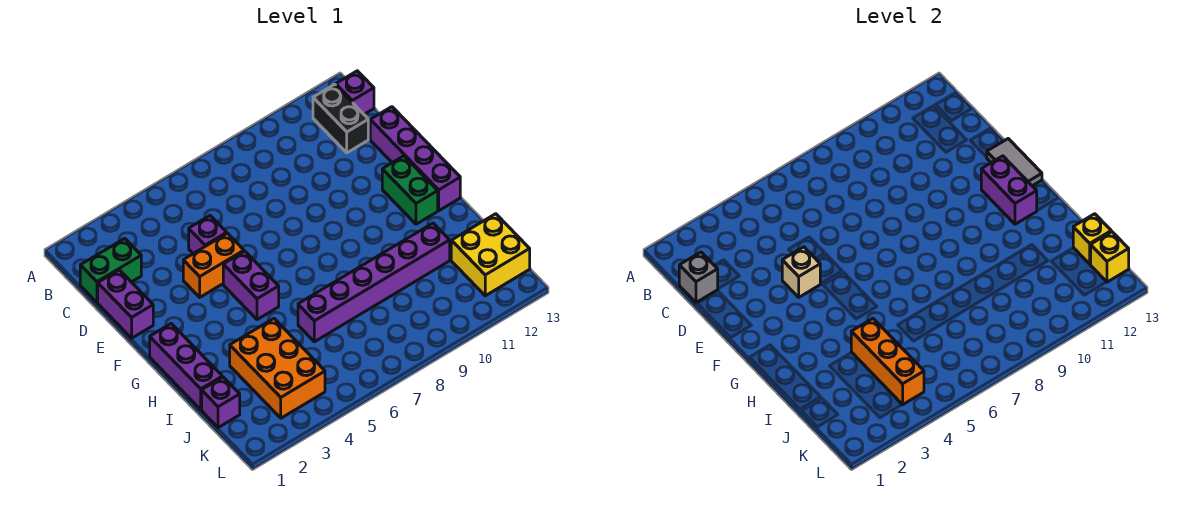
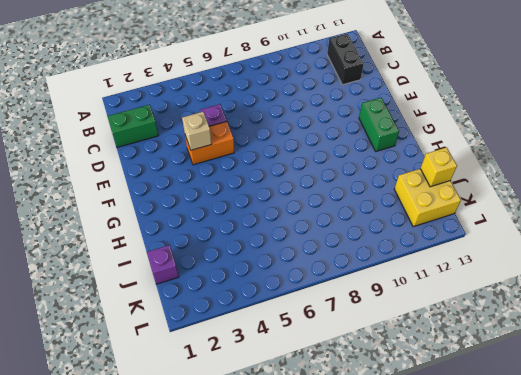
none -> purple brick B13 level 1
none -> purple brick D1:E1 level 1
none -> purple brick D13:G13 level 1

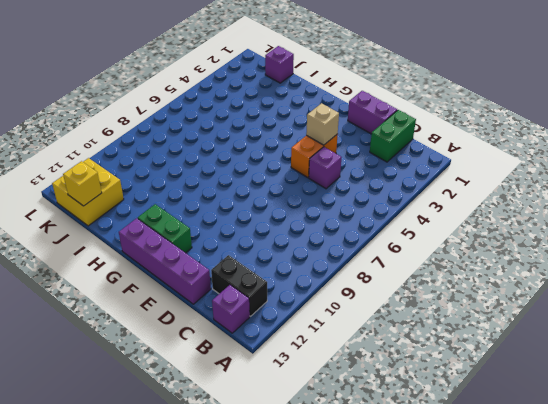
none -> purple brick F5:G5 level 1
none -> purple brick G1:I1 level 1
none -> orange brick I3:K4 level 1

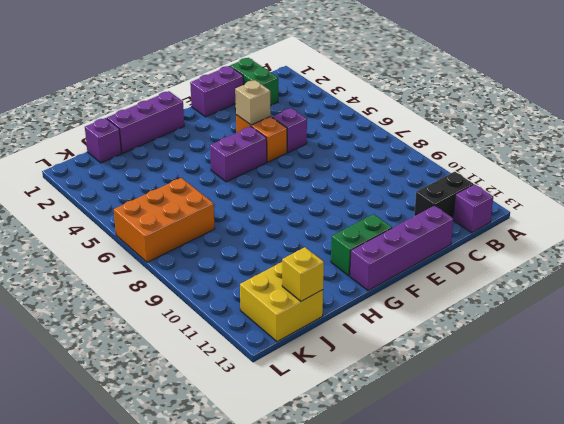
orange brick J6:L7 level 1 -> orange brick I3:K4 level 1
none -> purple brick I6:I11 level 1
none -> grey brick C1 level 2
none -> grey tile E13:F13 level 2

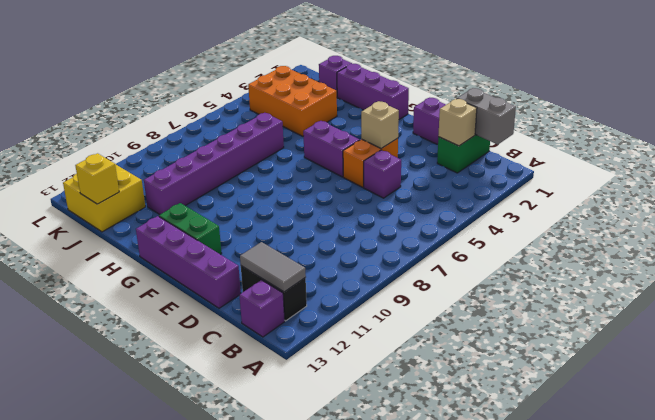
grey brick B1:C1 level 2 -> grey brick C1 level 2
grey tile B12:C12 level 2 -> grey tile E13:F13 level 2
tan brick C2 level 2 -> none
none -> purple brick F12:G12 level 2
none -> orange brick I4:K4 level 2
none -> yellow brick K13 level 2

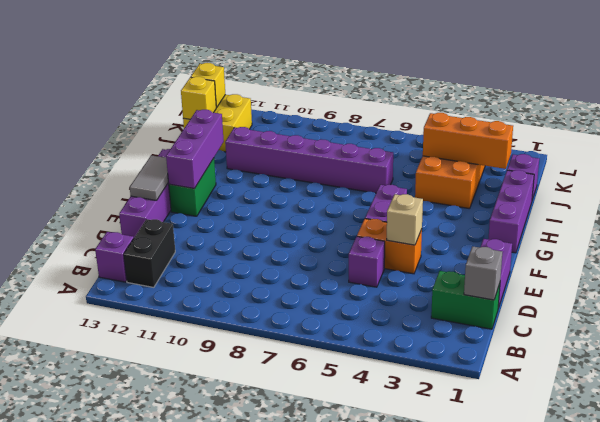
purple brick F12:H12 level 2 -> purple brick F12:G12 level 2
orange brick J2:J4 level 2 -> orange brick I4:K4 level 2

